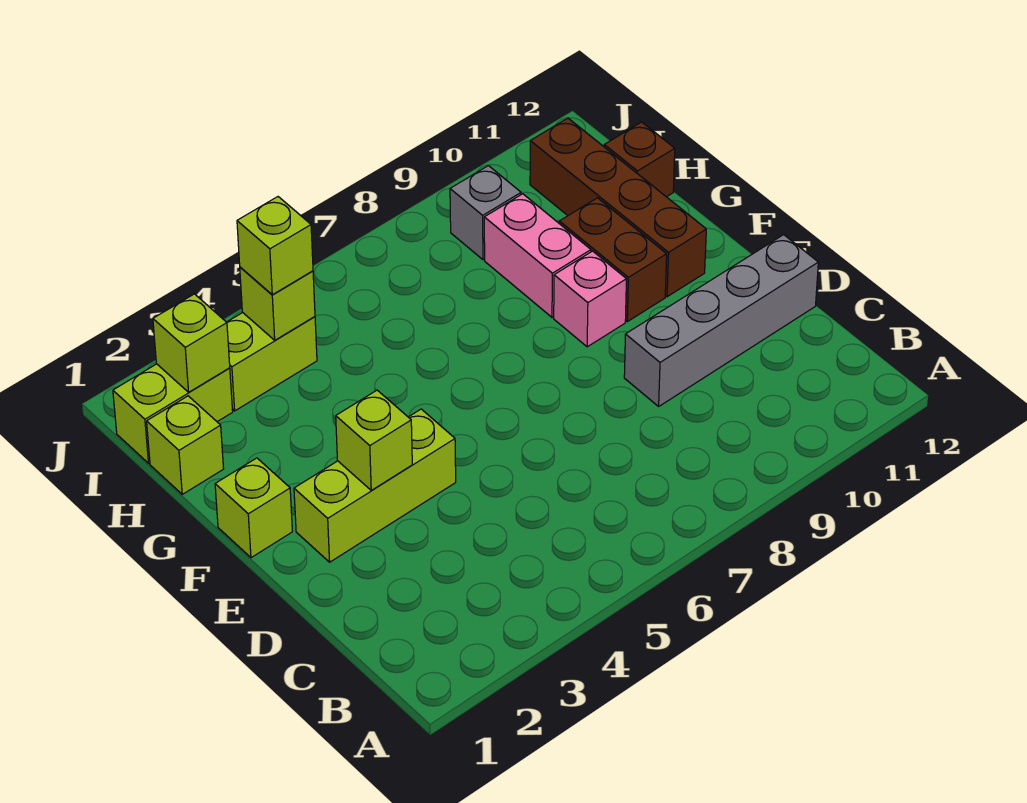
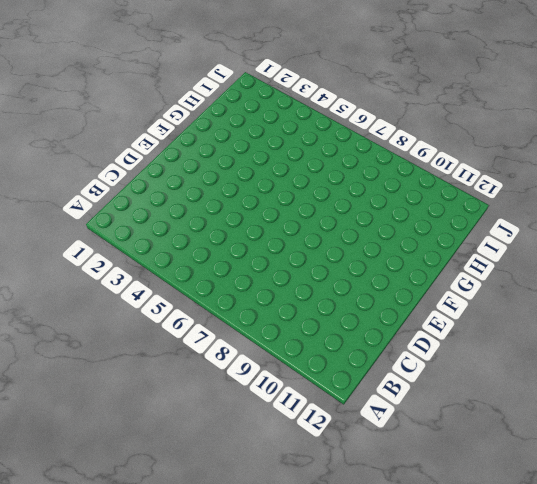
none -> grey brick D9:D12 level 1
none -> lime brick E2:E4 level 1
none -> lime brick F1 level 1

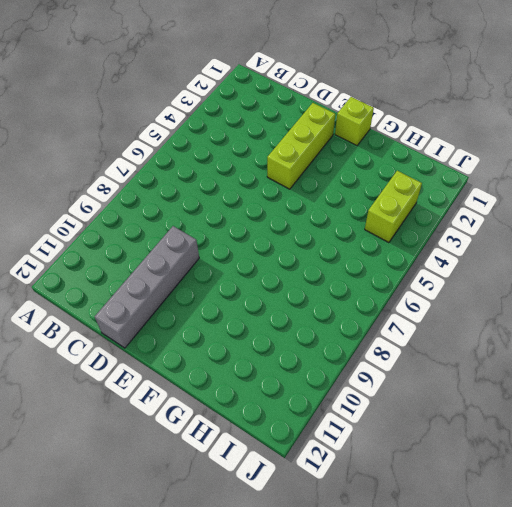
none -> pink brick F9 level 1
none -> brown brick F10:G10 level 1
none -> brown brick F11:I11 level 1

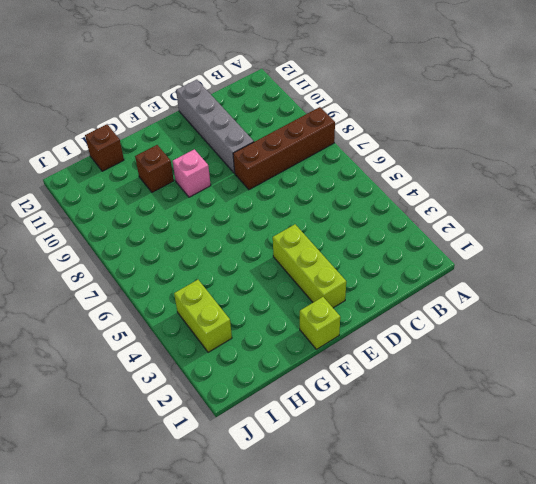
brown brick A8:D8 level 1 -> brown brick F11:I11 level 1
brown brick G10 level 1 -> brown brick F10:G10 level 1
none -> pink brick G9:H9 level 1
none -> lime brick H1 level 1
none -> lime brick I1:I2 level 1

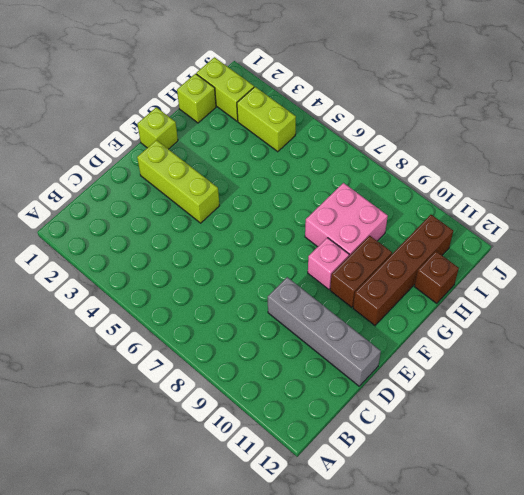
pink brick G8:H9 level 1 -> pink brick G9:H9 level 1
none -> grey brick I9 level 1
none -> lime brick E3 level 2
none -> lime brick I2 level 2

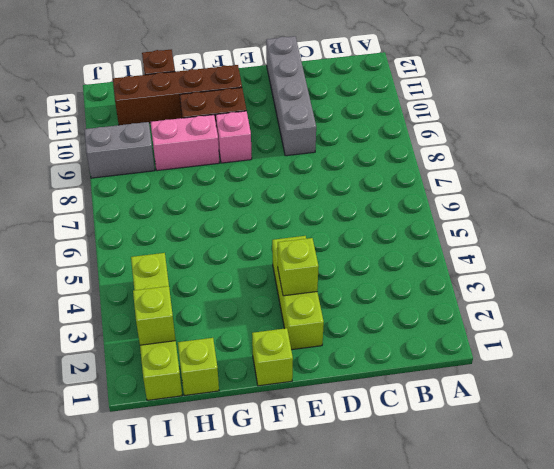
grey brick I9:J9 level 1 -> grey brick I9 level 1
none -> lime brick I4 level 2
none -> lime brick I4 level 3

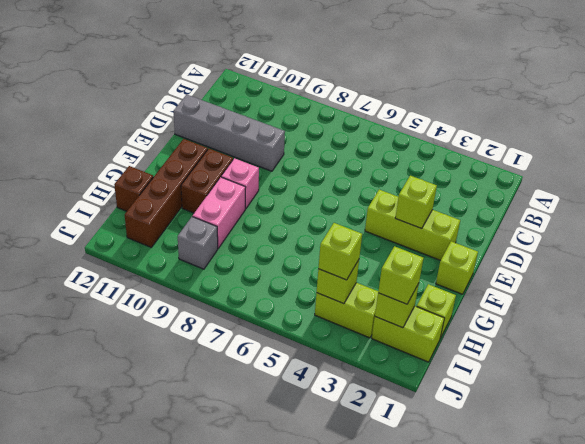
lime brick I2 level 3 -> none

